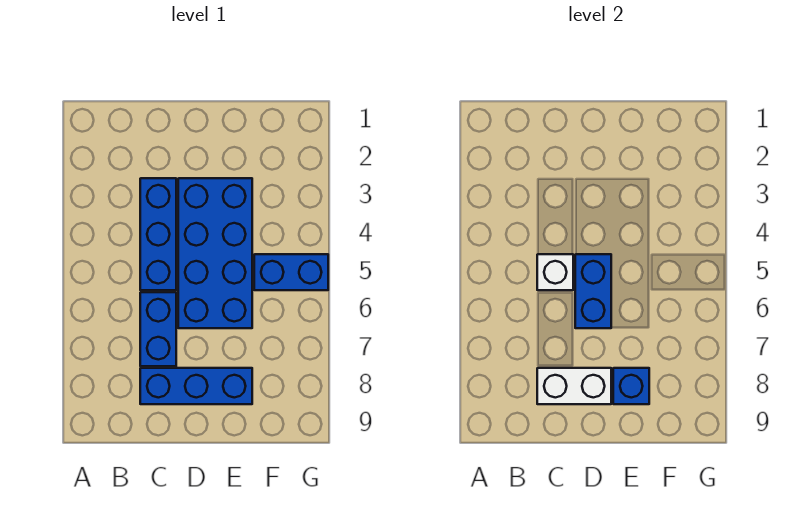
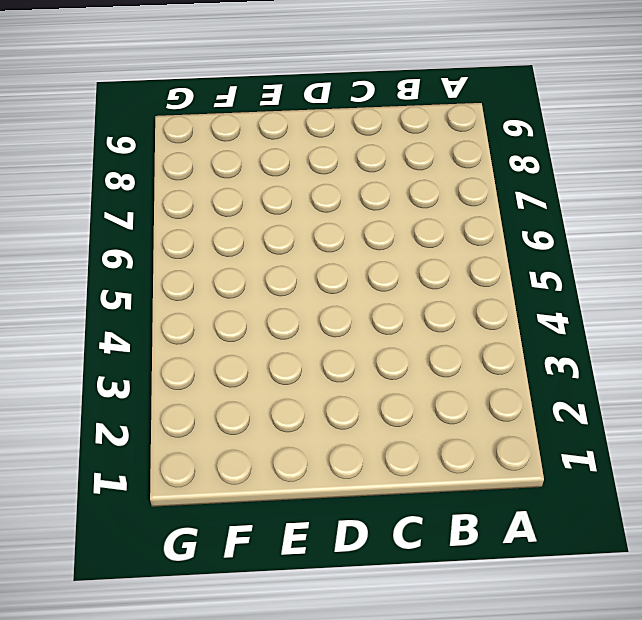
none -> blue brick C3:C5 level 1
none -> blue brick C6:C7 level 1

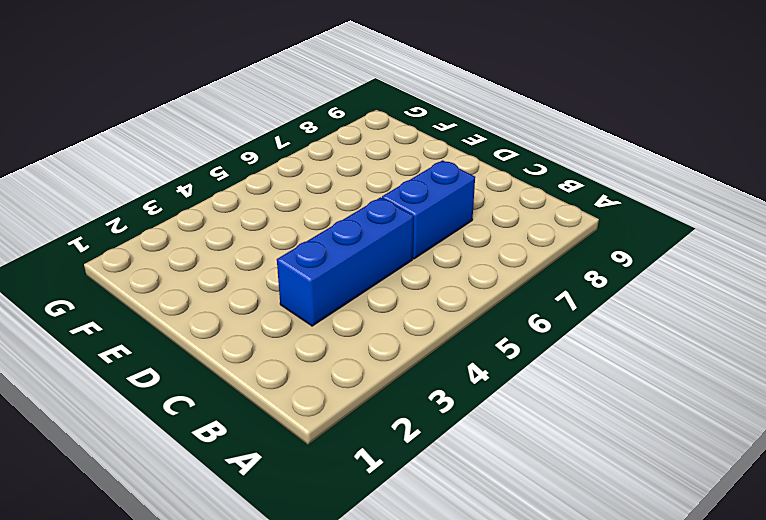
none -> blue brick C8:E8 level 1
none -> blue brick D3:E6 level 1

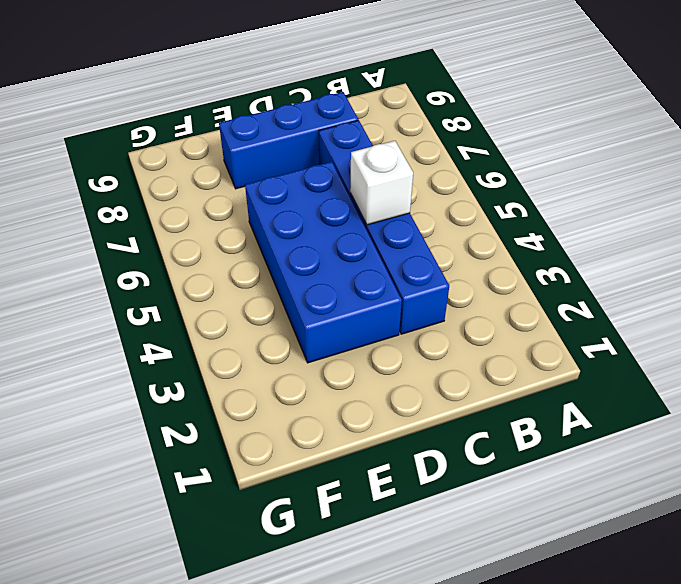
none -> blue brick F5:G5 level 1
none -> white brick C8:D8 level 2

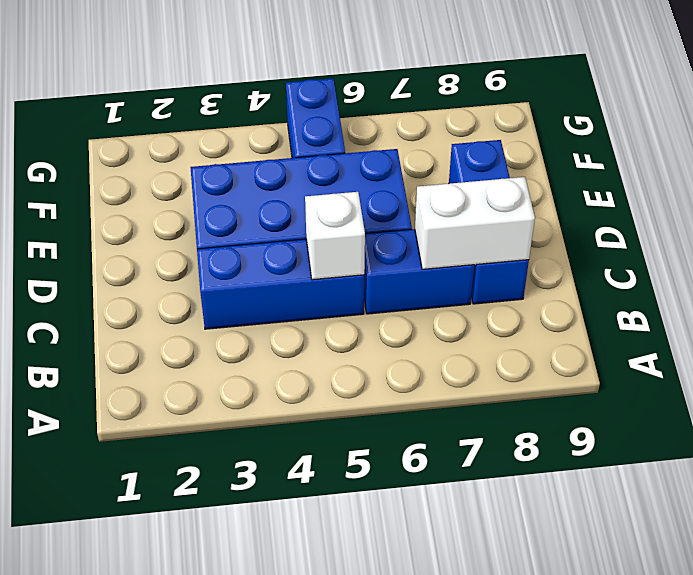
white brick C7:C8 level 2 -> white brick C8:D8 level 2
none -> blue brick D5:D6 level 2
none -> blue brick E8 level 2

